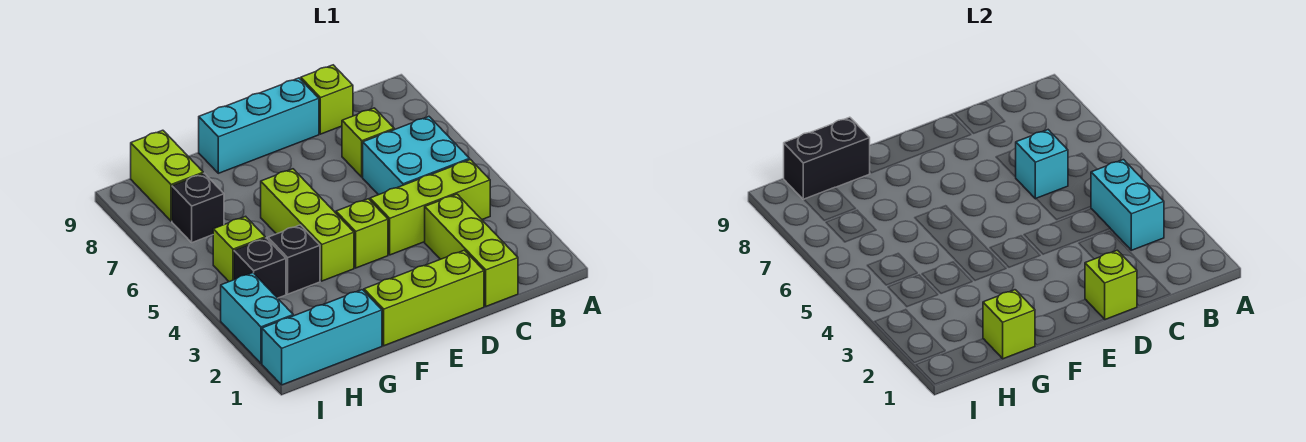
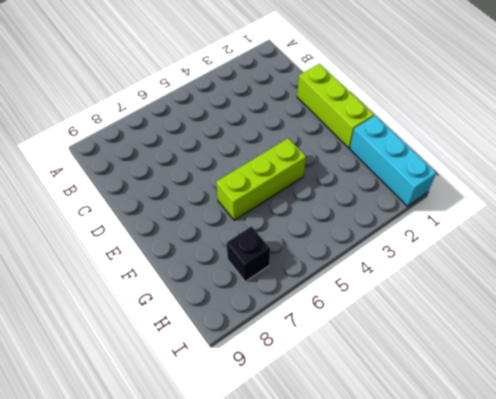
none -> lime brick B4:D4 level 1
none -> cyan brick B5:C6 level 1
none -> lime brick C1:C3 level 1

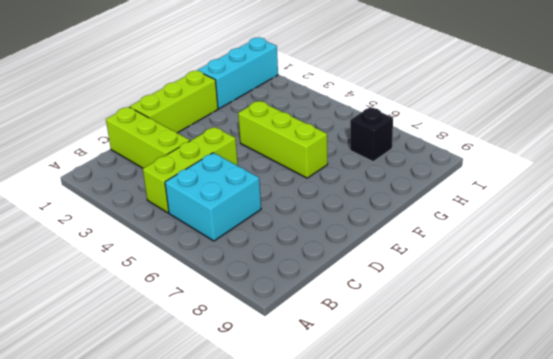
none -> lime brick C7 level 1
none -> lime brick C9 level 1
none -> cyan brick D9:F9 level 1

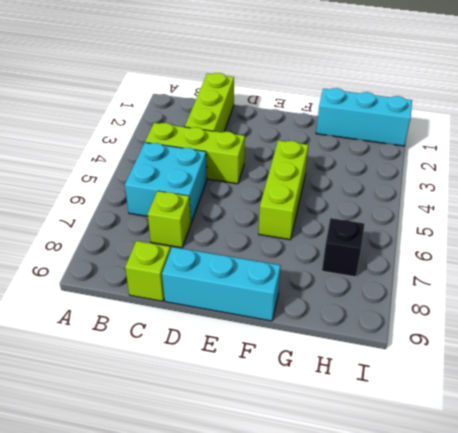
none -> lime brick D1:F1 level 1
none -> lime brick E4 level 1
none -> black brick G4 level 1

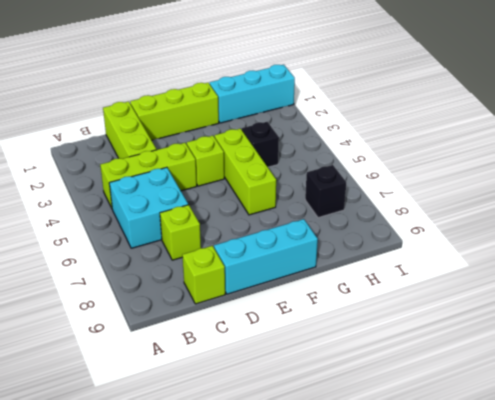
none -> black brick H4 level 1
none -> lime brick H5 level 1
none -> lime brick H8:H9 level 1

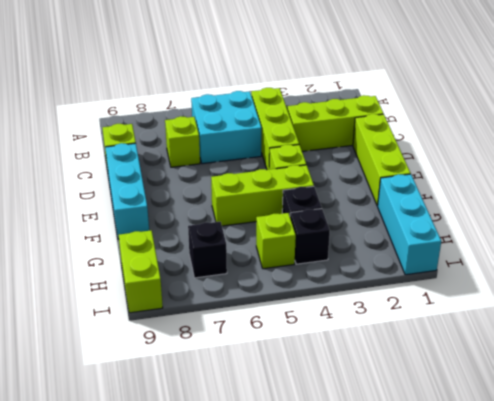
lime brick H9:I9 level 1 -> lime brick H8:H9 level 1
none -> cyan brick I2:I3 level 1
none -> cyan brick B3:B4 level 2
none -> cyan brick C6 level 2

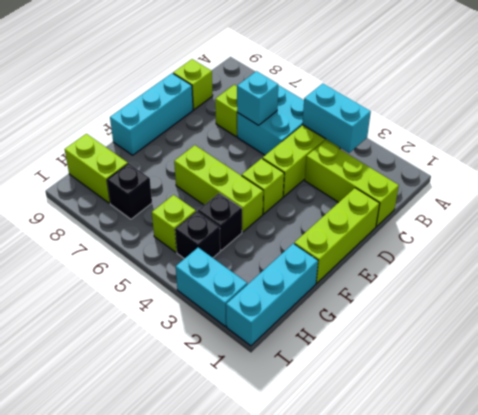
none -> lime brick D1 level 2
none -> lime brick G1 level 2
none -> black brick G9:H9 level 2

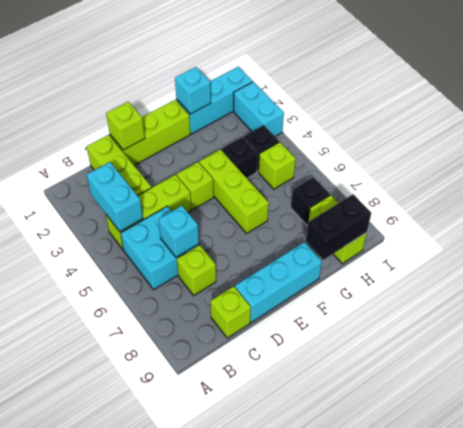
cyan brick G1 level 2 -> lime brick G1 level 2

